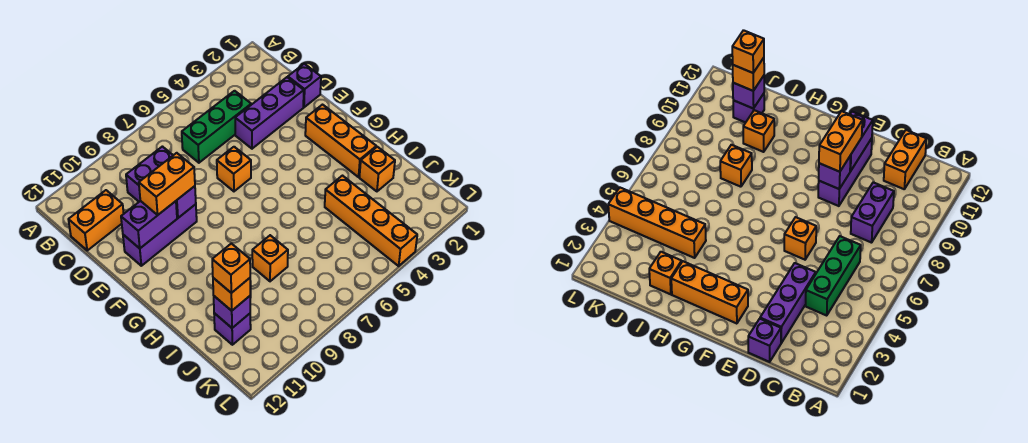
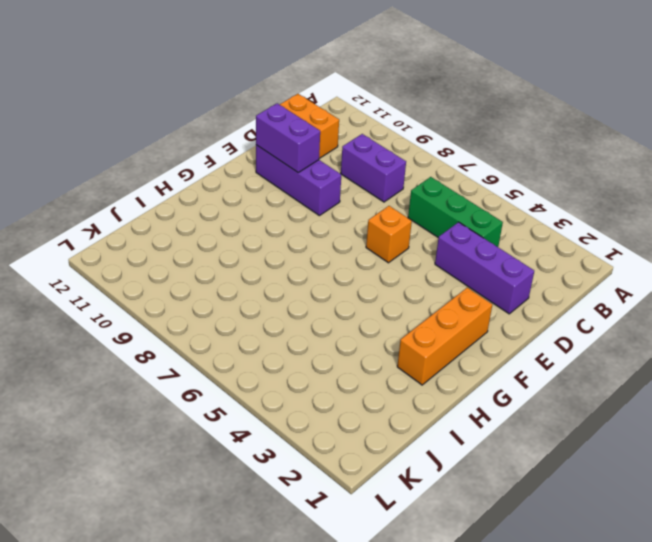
none -> purple brick D1 level 1
none -> orange brick I2 level 1
none -> orange brick I4:L4 level 1

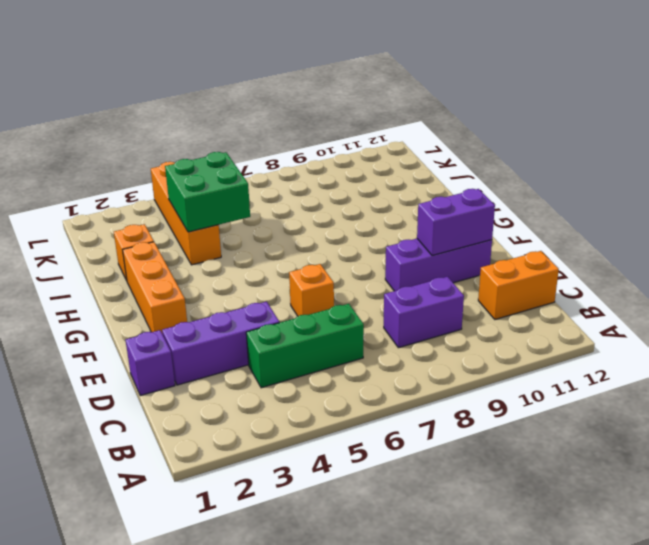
green brick I4:J5 level 2 -> none
none -> orange brick I8 level 1
none -> orange brick I10 level 1
none -> purple brick J11 level 1

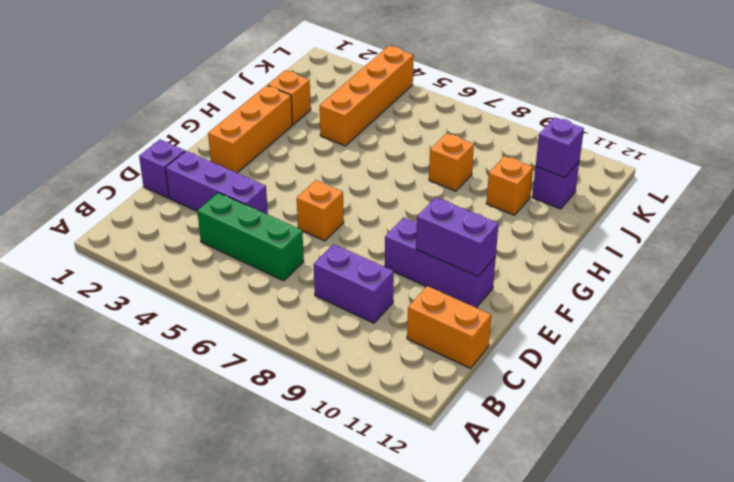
none -> purple brick E9 level 2
none -> orange brick E9:E10 level 3
none -> orange brick J11 level 3

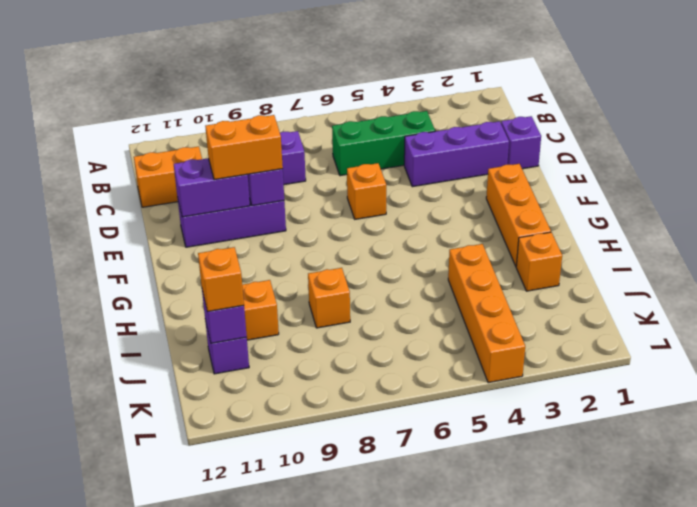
none -> orange brick J11 level 4

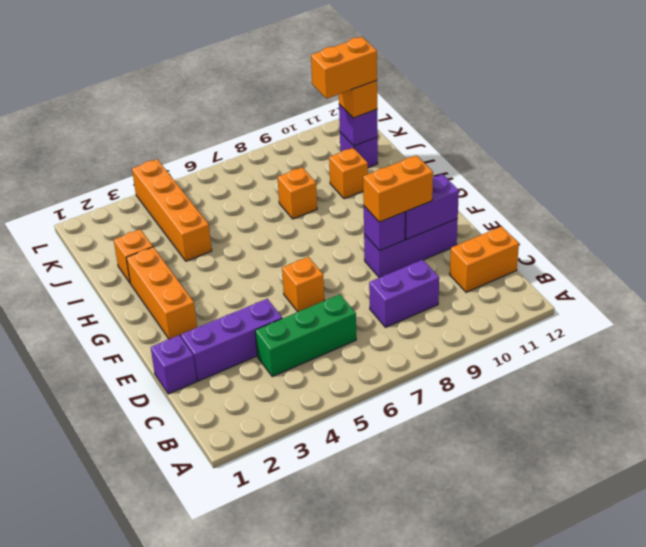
orange brick J10:J11 level 4 -> orange brick J11 level 4

